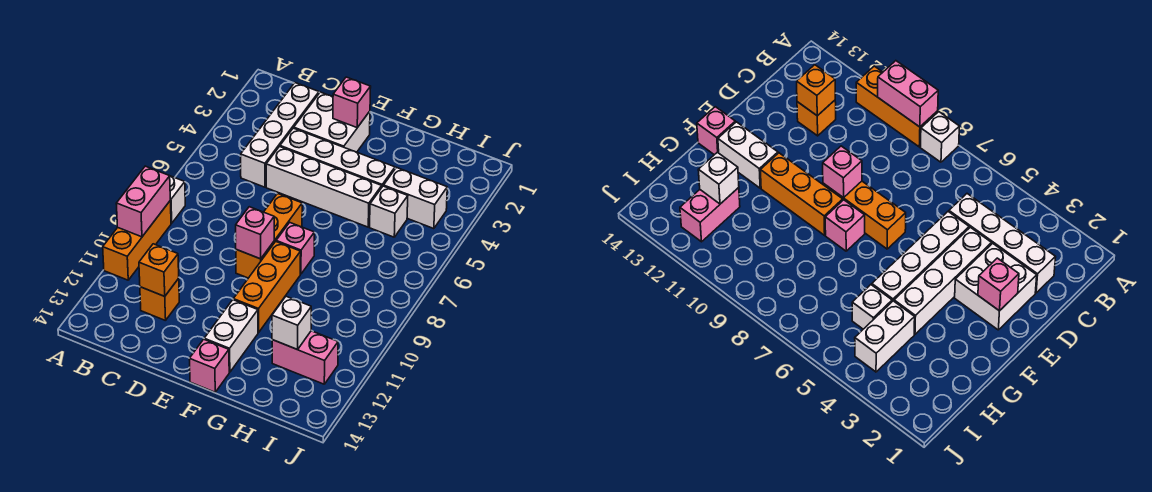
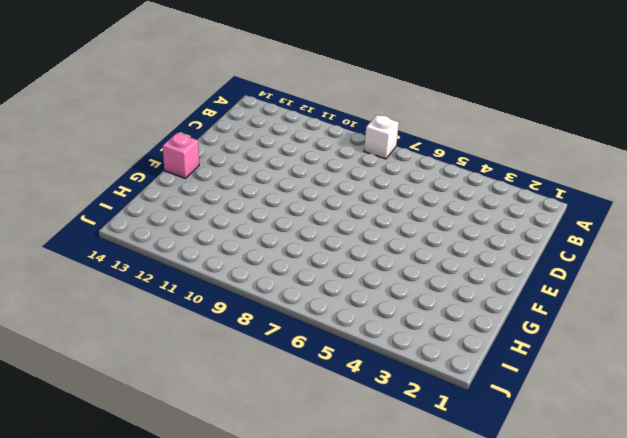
none -> orange brick A9:A11 level 1
none -> white brick C2:C5 level 1
none -> orange brick C12 level 1

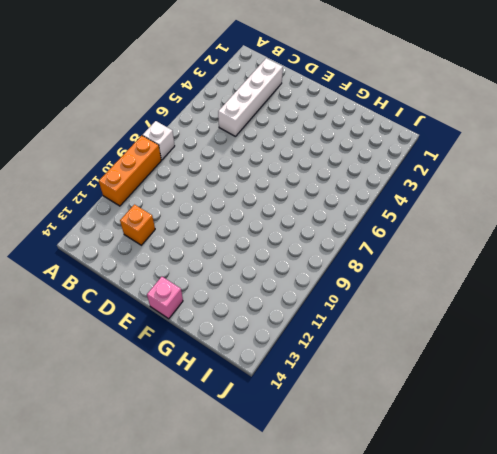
none -> white brick D2:E3 level 1
none -> white brick D4:G4 level 1
none -> white brick D5:G5 level 1

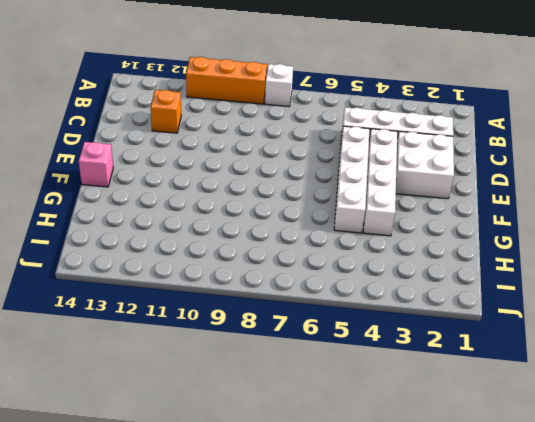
none -> orange brick E7:E9 level 1
none -> pink brick F8 level 1
none -> orange brick F9:F11 level 1

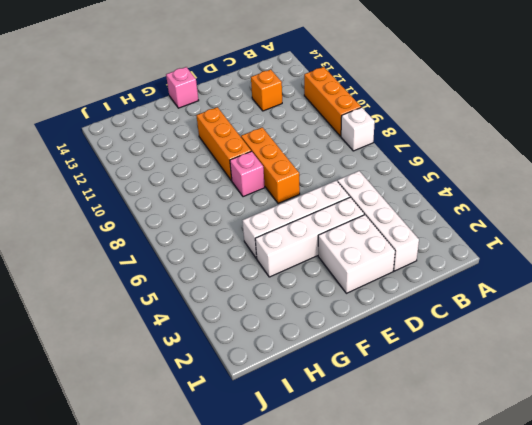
none -> white brick F12:F13 level 1
none -> white brick H4:I4 level 1
none -> white brick H5 level 1

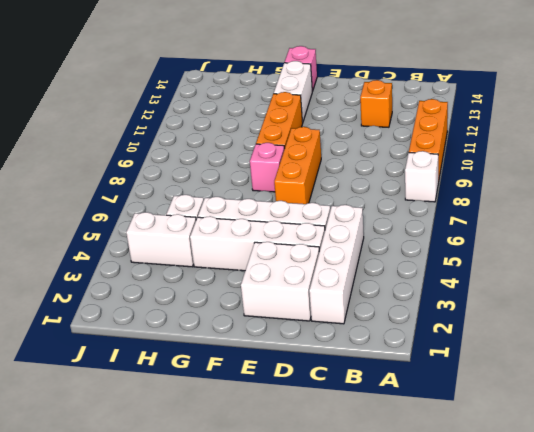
none -> pink brick H12:I12 level 1
none -> pink brick A9:A10 level 2
none -> orange brick C12 level 2

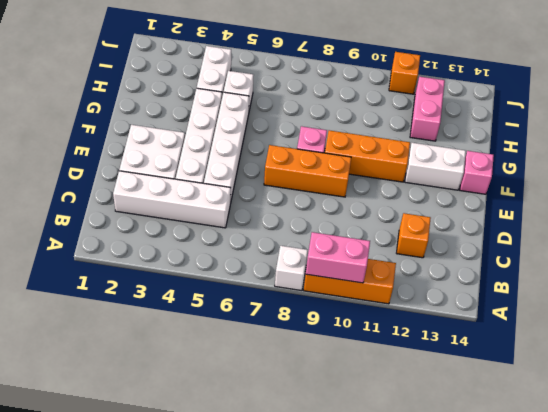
orange brick J11 level 1 -> orange brick C12 level 2
none -> pink brick E2 level 2
none -> pink brick E9 level 2
none -> white brick H12 level 2

